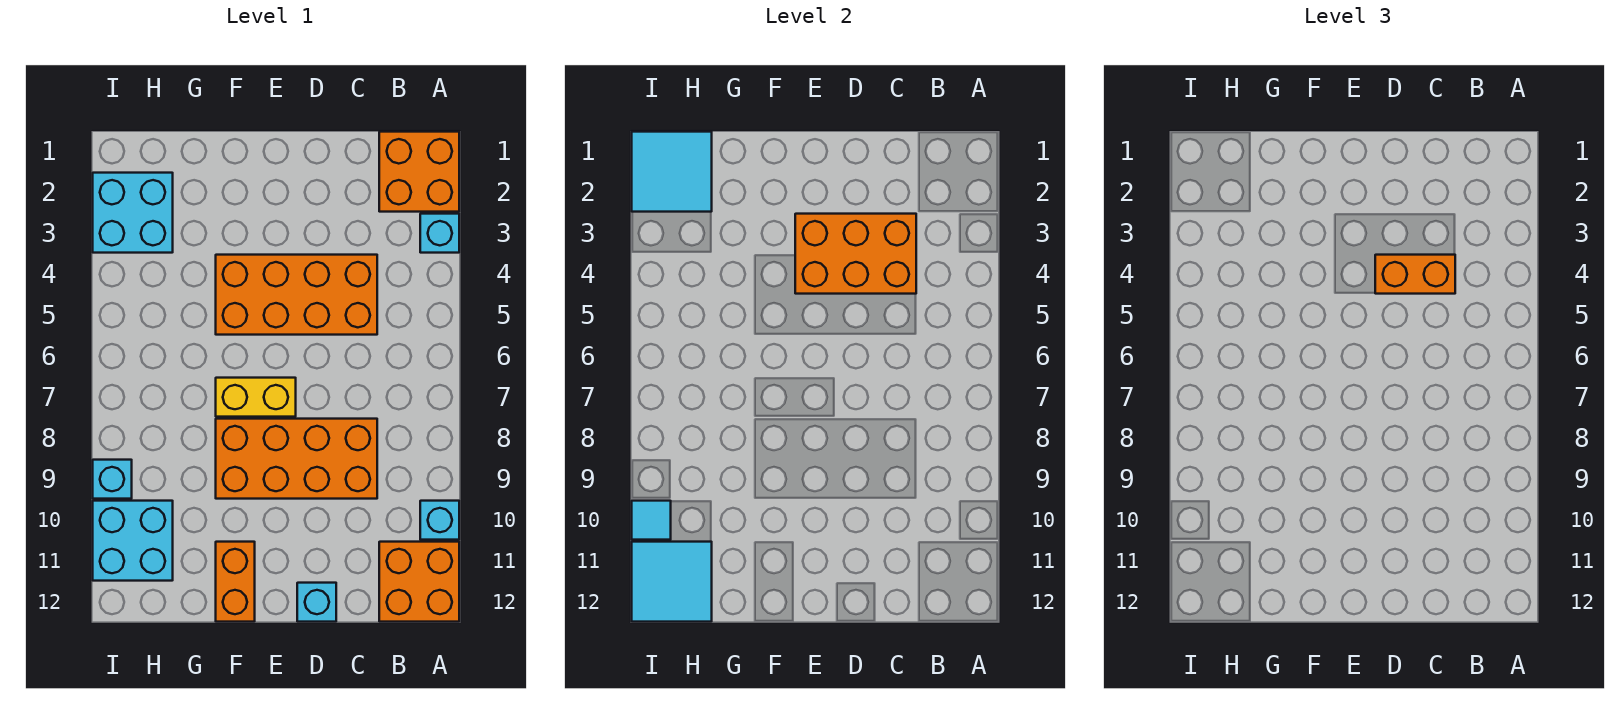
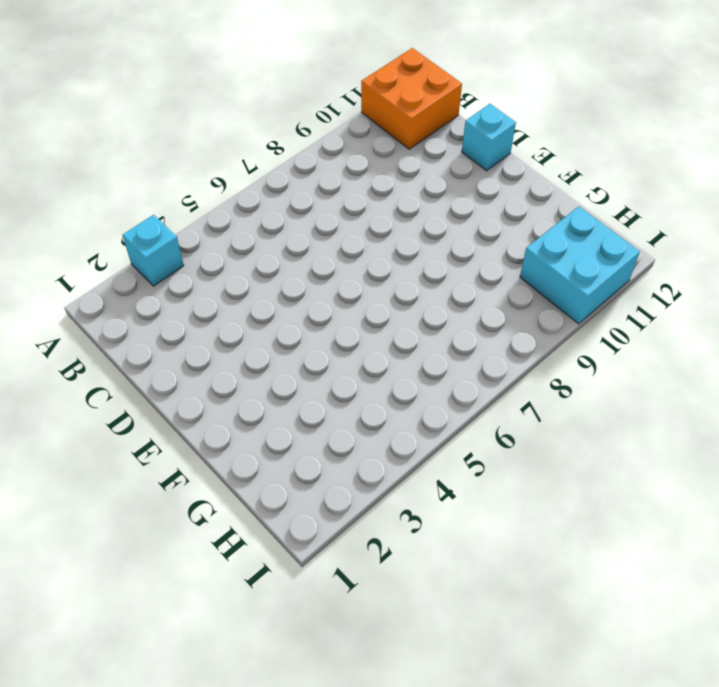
none -> orange brick A1:B2 level 1
none -> cyan brick A10 level 1
none -> orange brick C4:F5 level 1

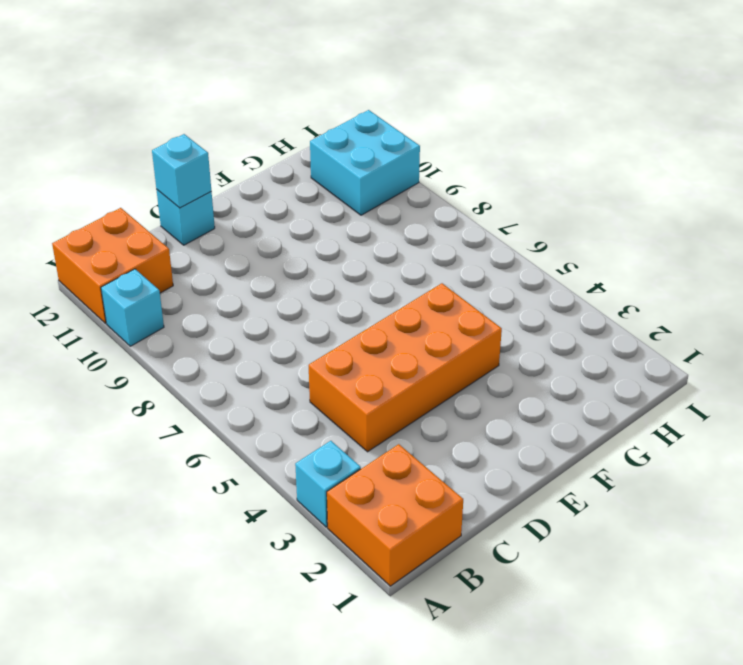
cyan brick D12 level 2 -> cyan brick I9 level 1
none -> orange brick C8:F9 level 1
none -> yellow brick E7:F7 level 1
none -> orange brick F11:F12 level 1

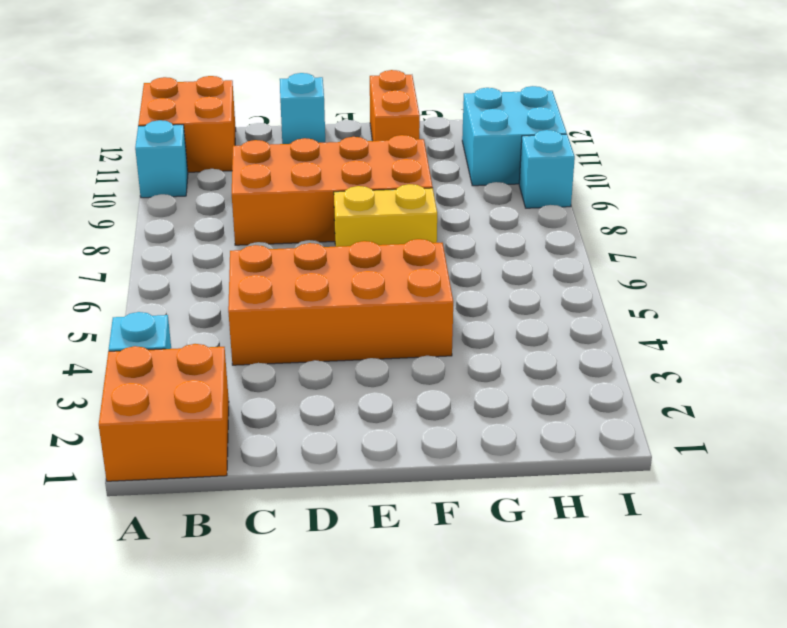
none -> cyan brick H2:I3 level 1
none -> orange brick C3:E4 level 2
none -> cyan tile H1:I2 level 2

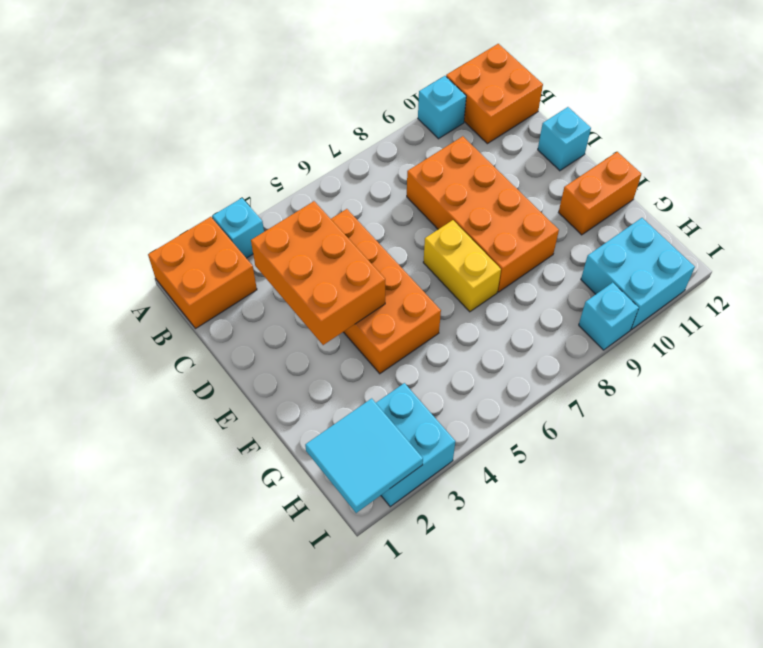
none -> cyan tile H11:I12 level 2
none -> cyan tile I10 level 2
none -> orange brick C4:D4 level 3

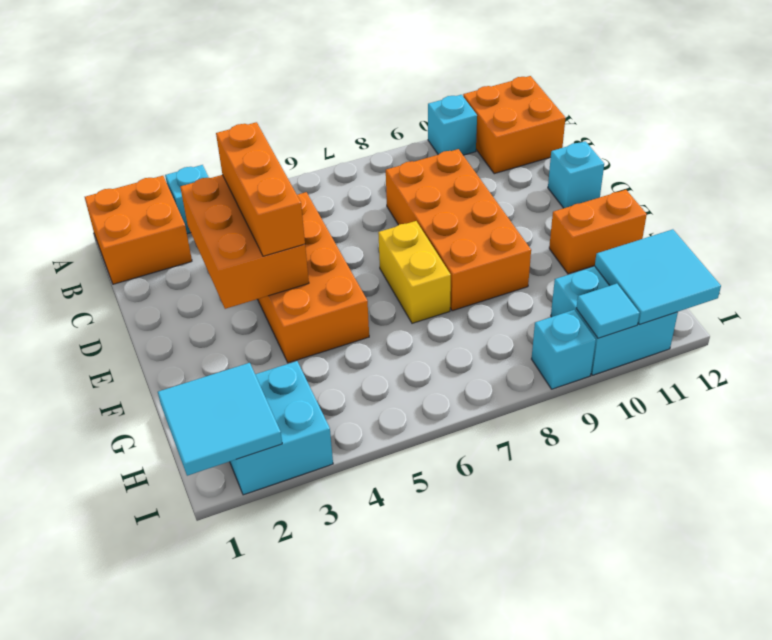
orange brick C4:E4 level 3 -> orange brick C4:D4 level 3

